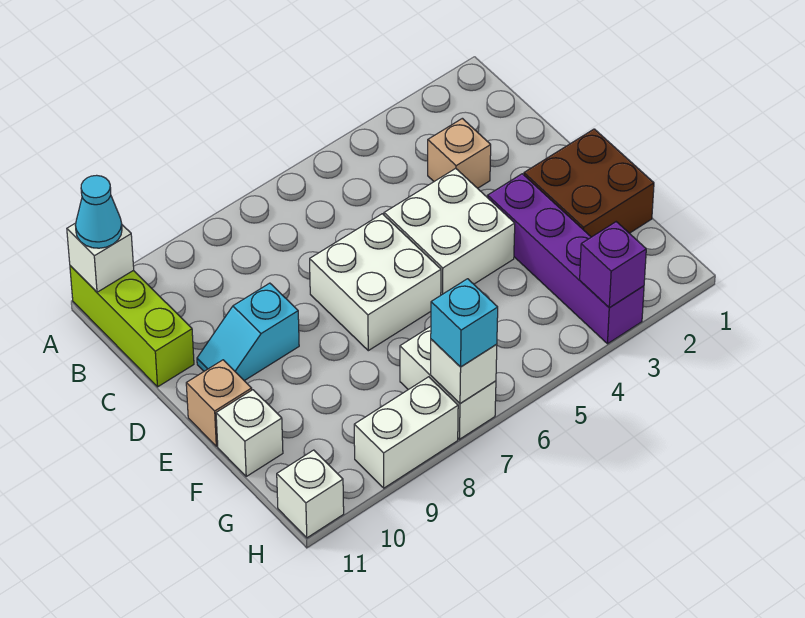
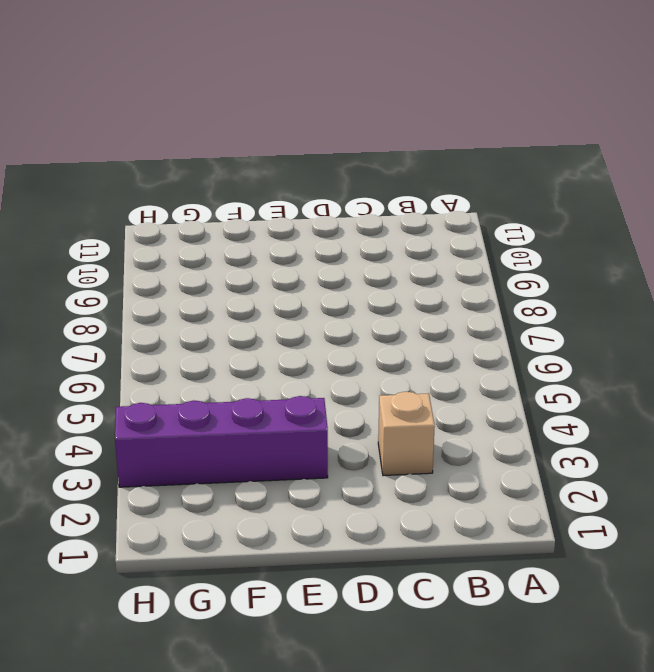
none -> lime brick A11:C11 level 1
none -> white brick D4:E5 level 1
none -> white brick D6:E7 level 1

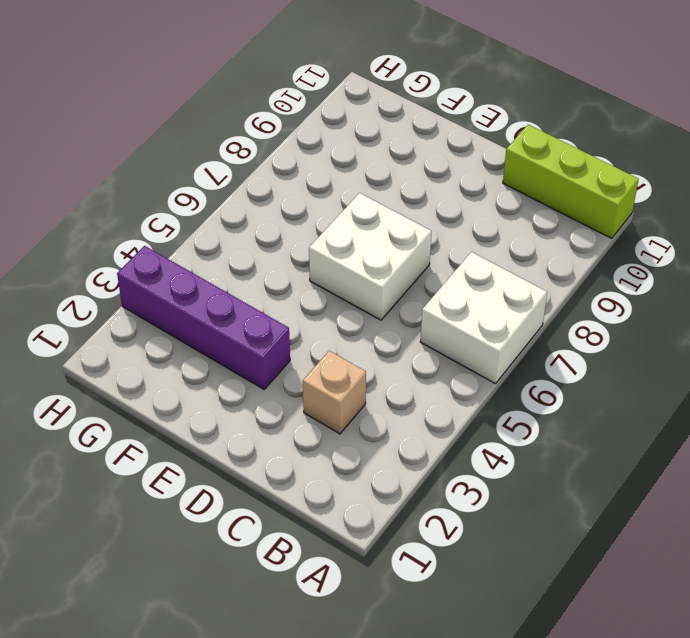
white brick A6:B7 level 1 -> white brick D4:E5 level 1
none -> cyan slope D9:D10 level 1 top 9
none -> brown brick E1:F2 level 1
none -> tan brick E11 level 1

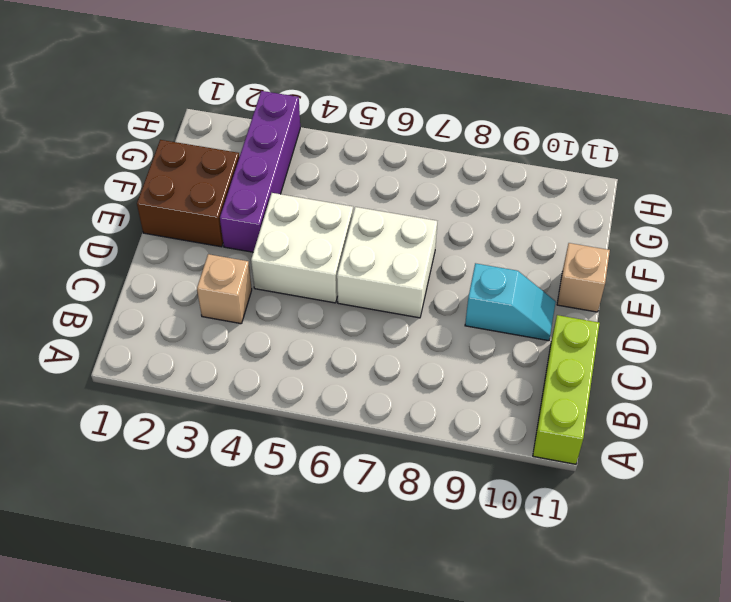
none -> white brick F11 level 1
none -> white brick G7:H7 level 1
none -> white brick H8:H9 level 1

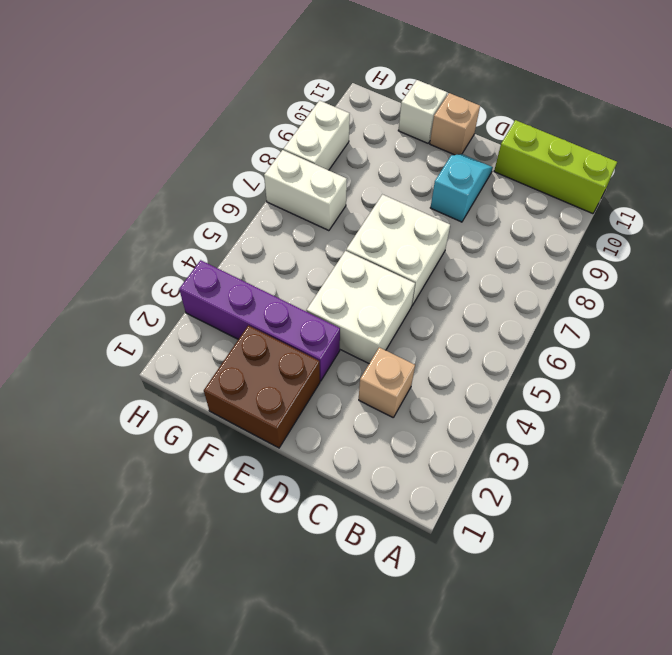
none -> white brick H11 level 1
none -> white brick A11 level 2
none -> purple brick H3 level 2

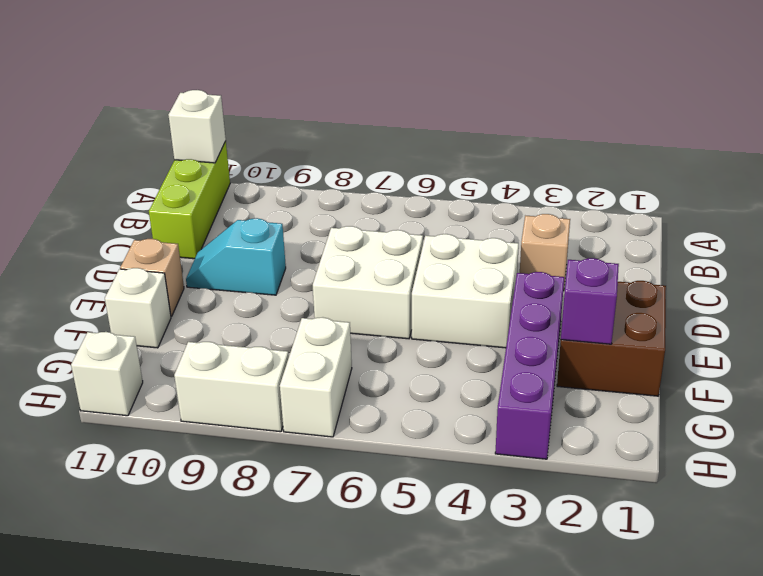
purple brick F2 level 2 -> purple brick H3 level 2
none -> white brick H7 level 2
none -> cyan cone A11 level 3
none -> cyan brick H7 level 3

